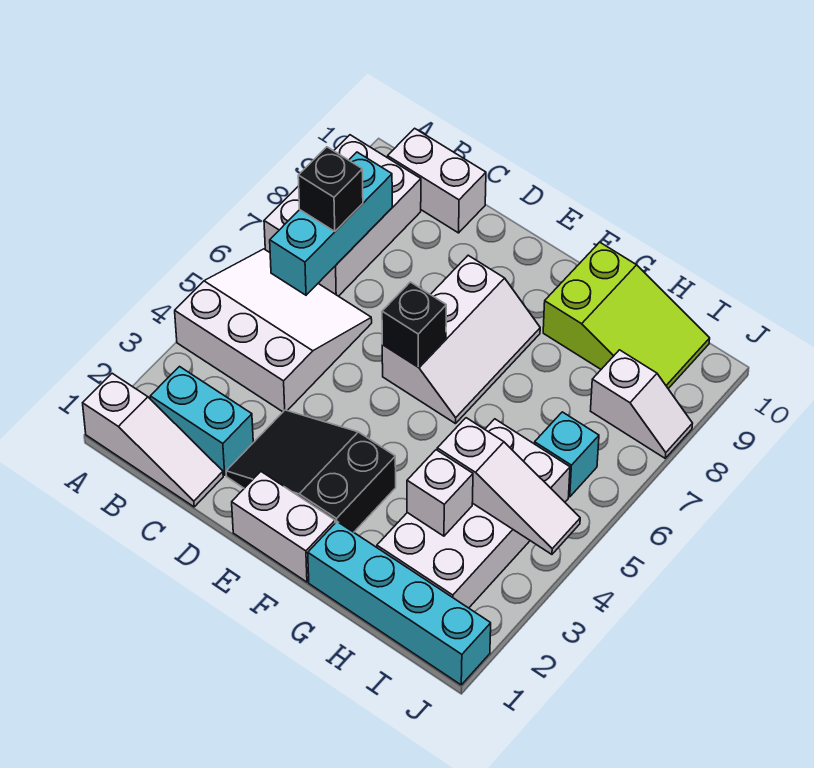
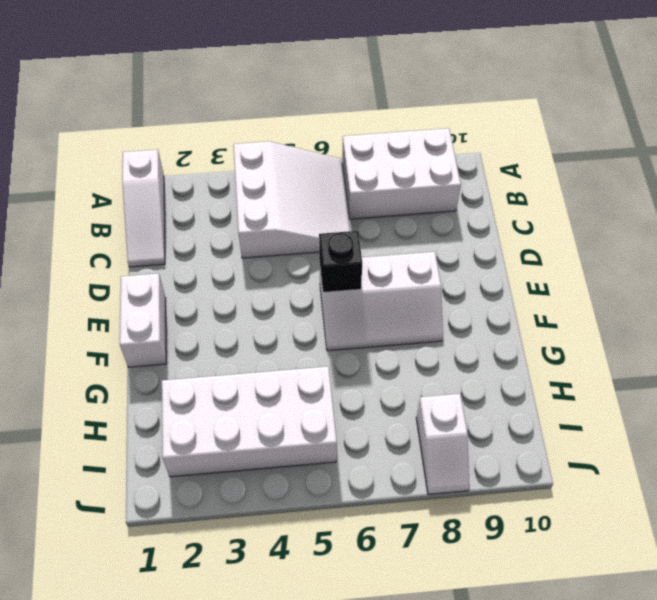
none -> cyan brick B2:C2 level 1
none -> white brick B10:C10 level 1
none -> black slope D2:F3 level 1 top F

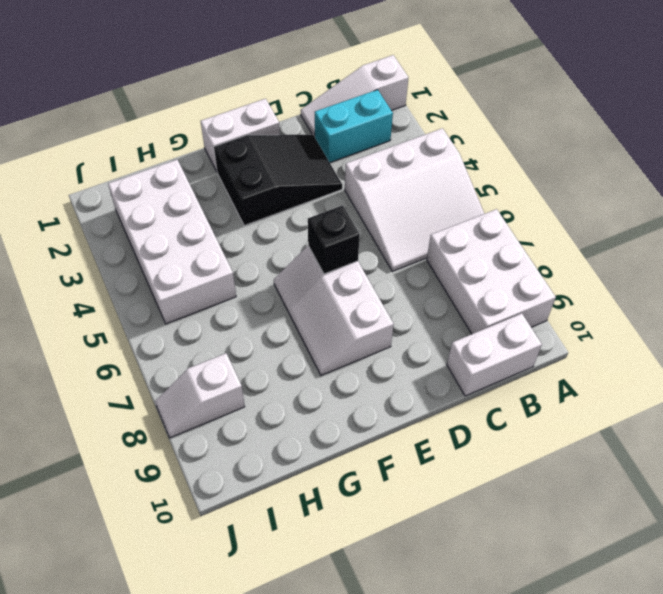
none -> cyan brick G1:J1 level 1
none -> lime slope G9:I10 level 1 top G
none -> cyan brick I6 level 1

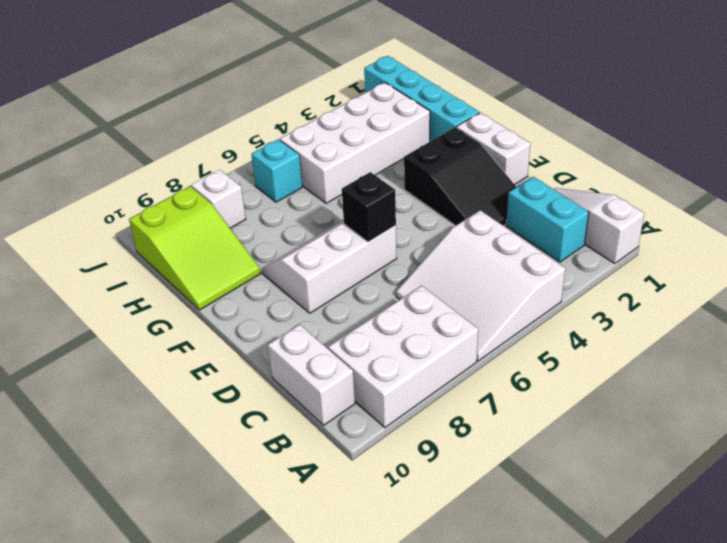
lime slope G9:I10 level 1 top I -> lime slope G9:I10 level 1 top G
none -> cyan brick B6:B8 level 2
none -> white brick H3 level 2
none -> white slope H4:J4 level 2 top H

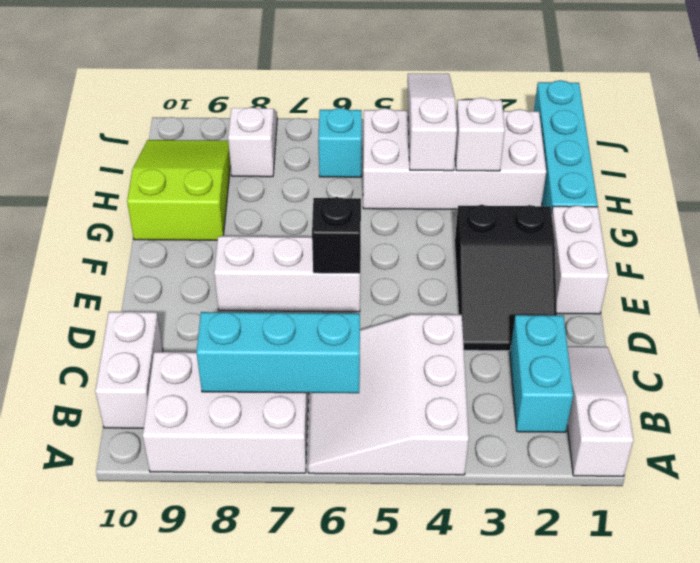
none -> black brick B7 level 3

